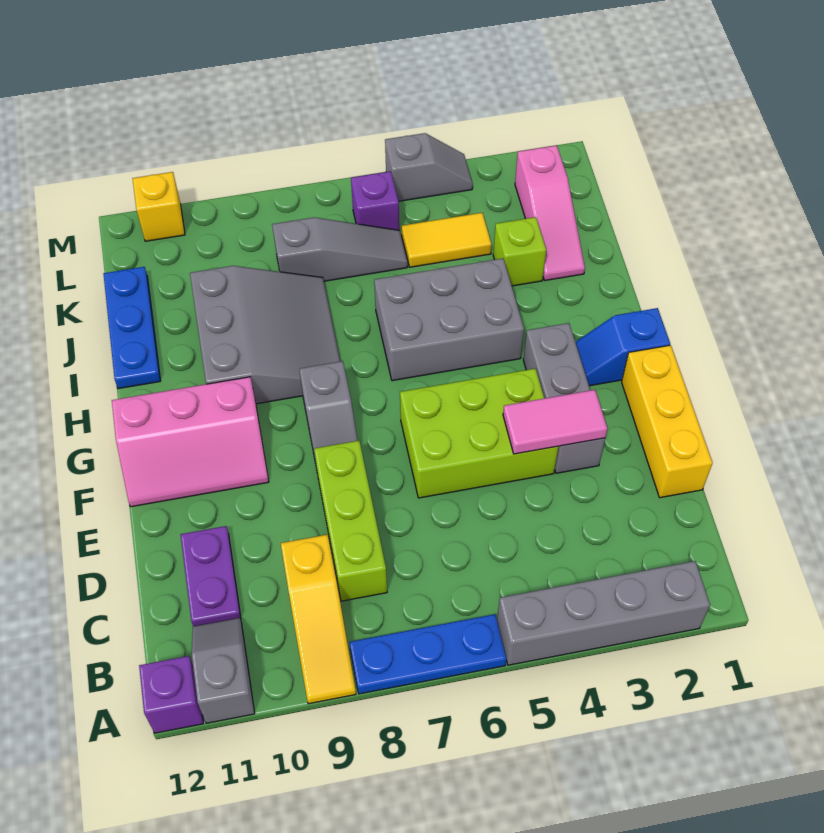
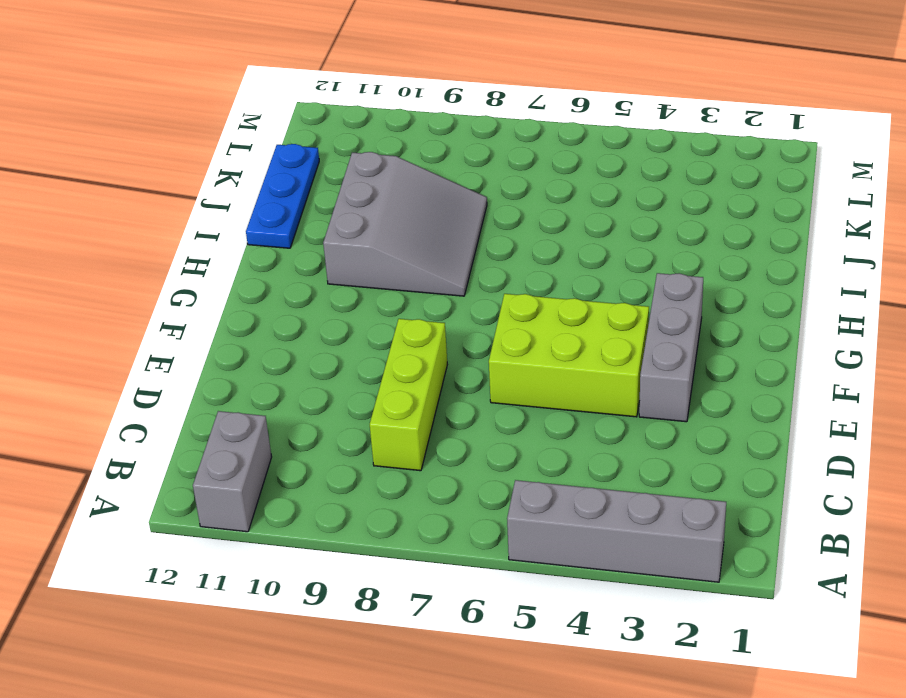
grey brick A11:B11 level 1 -> grey slope A11:B11 level 1 top A
none -> blue plate A6:A8 level 1
none -> yellow slope A9:C9 level 1 top C
none -> purple brick A12 level 1

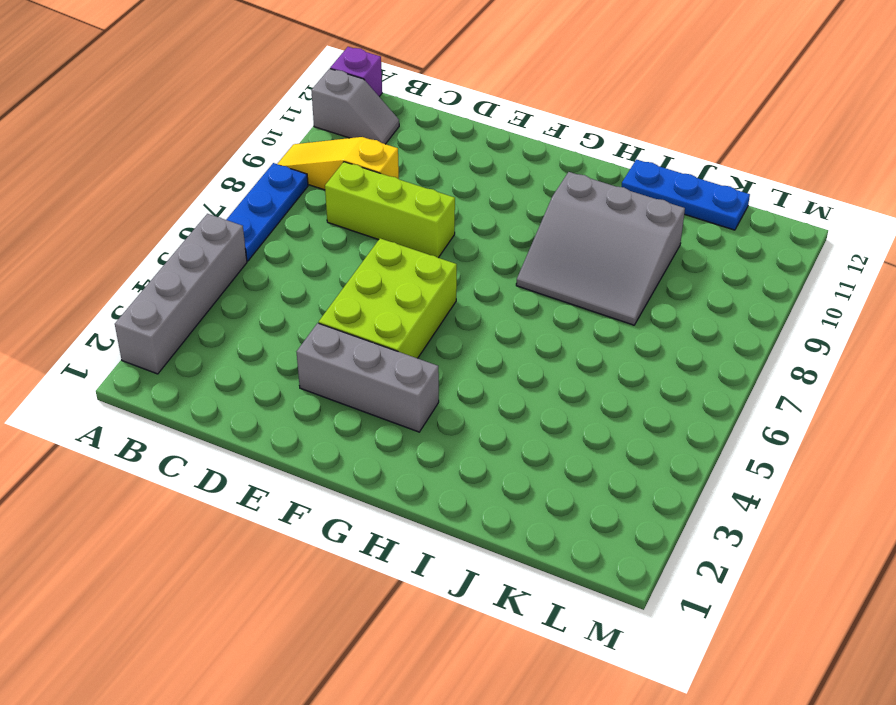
none -> purple plate C11:D11 level 1
none -> yellow brick D1:F1 level 1
none -> grey slope F8:G8 level 1 top G

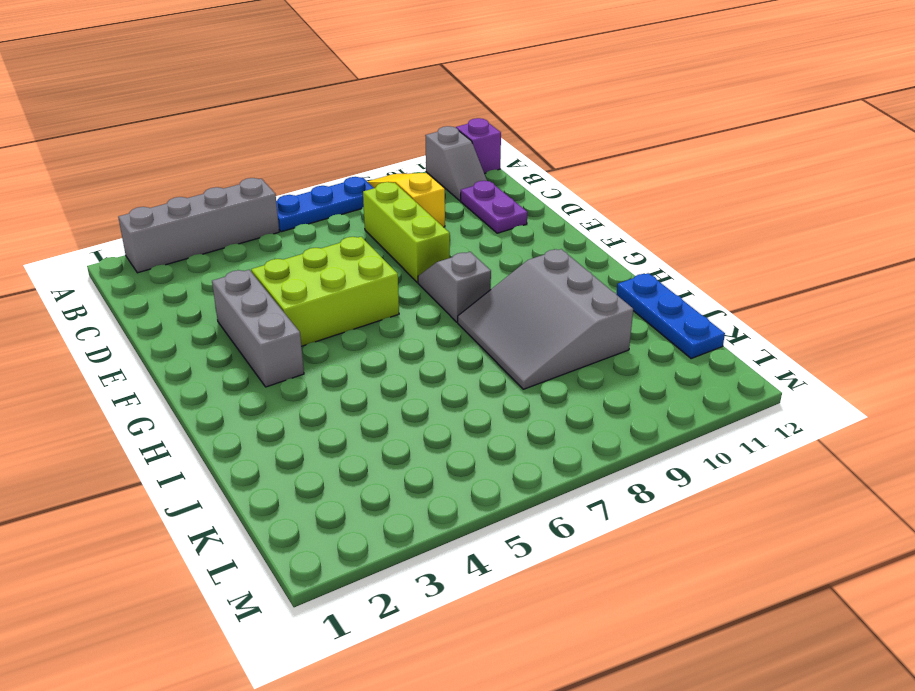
none -> yellow brick D1:F1 level 1
none -> pink slope F10:G12 level 1 top G
none -> blue slope G1:G2 level 1 top 1

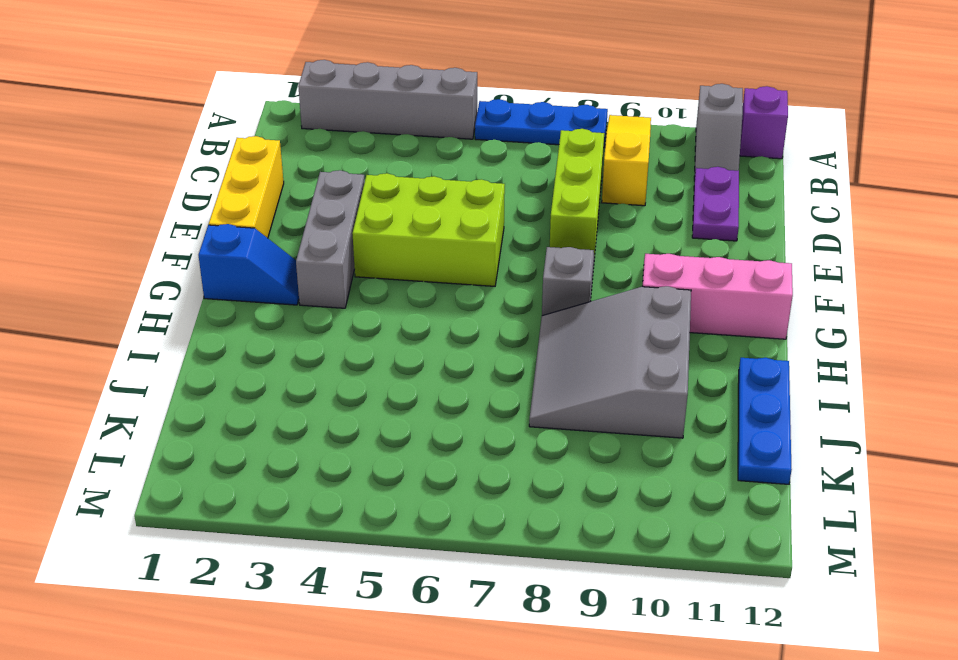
none -> grey brick H4:I6 level 1
none -> pink slope J2:L2 level 1 top L
none -> lime brick J3 level 1

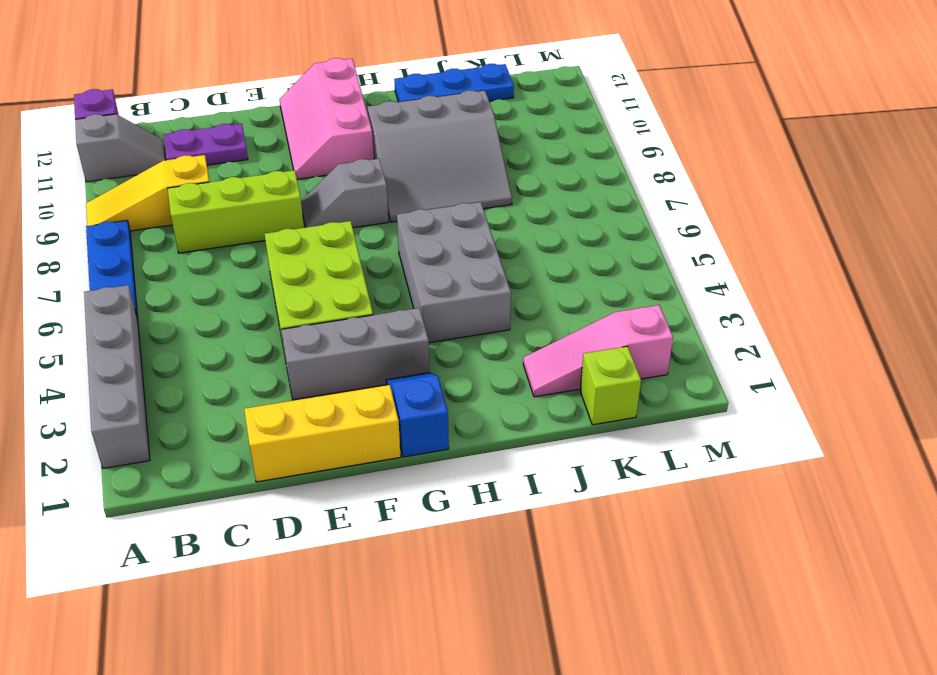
lime brick K1 level 1 -> lime brick J3 level 1
none -> yellow tile K4:K5 level 1
none -> grey slope K6:K8 level 1 top 8
none -> purple brick L6 level 1

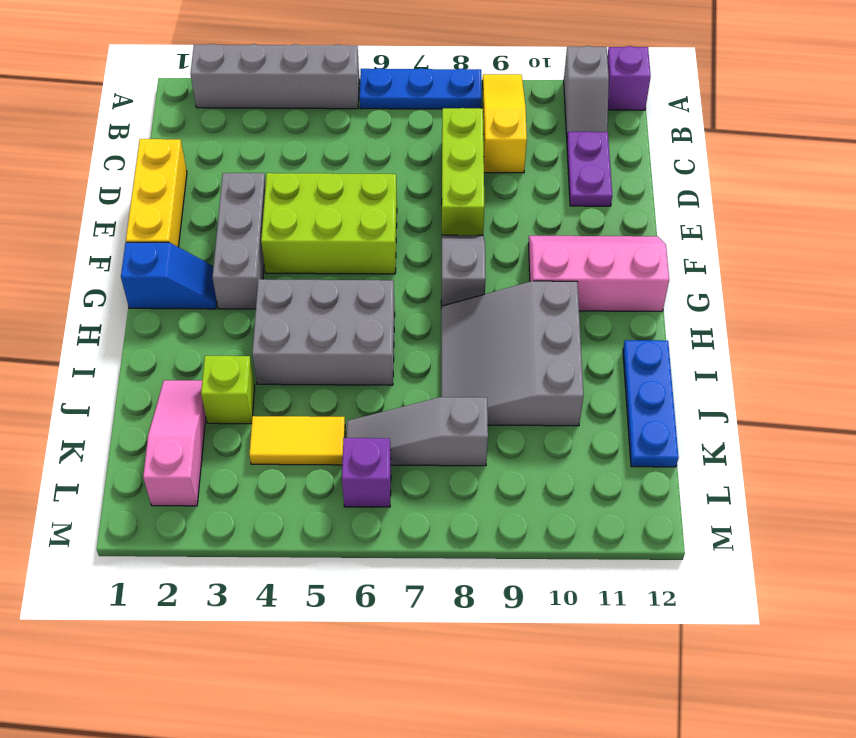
none -> grey slope M4:M5 level 1 top 5
none -> yellow brick M11 level 1
none -> pink tile E3:E4 level 2

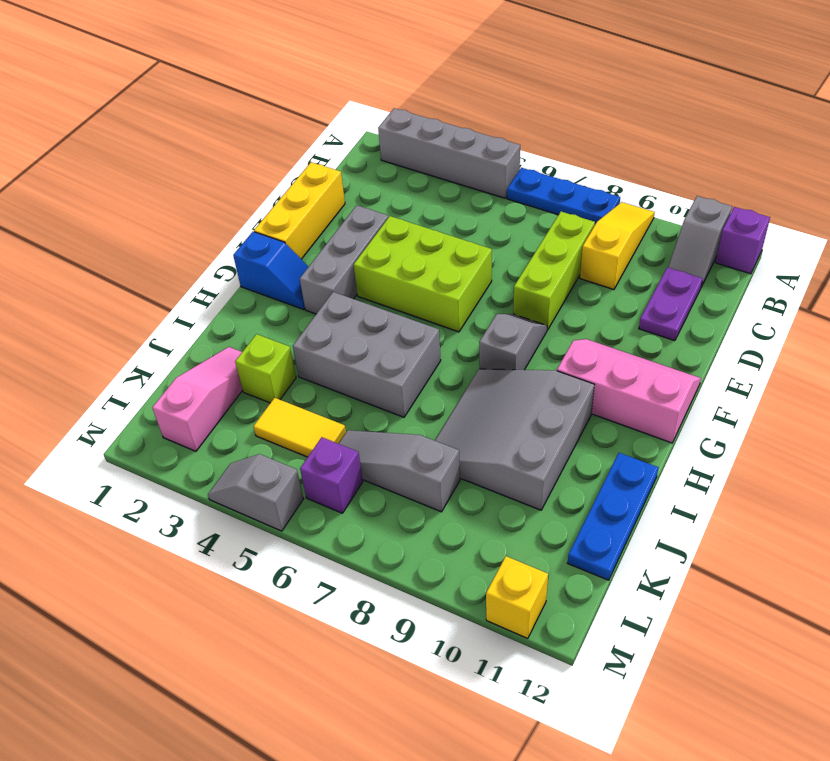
none -> pink tile E3:E4 level 2

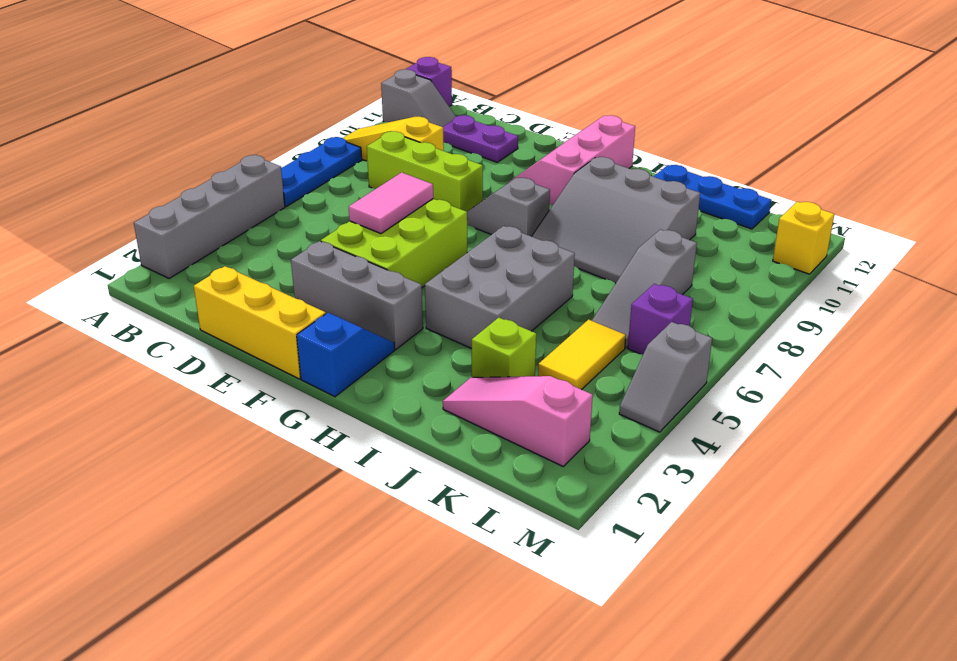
pink tile E5:E6 level 2 -> pink tile E3:E4 level 2

